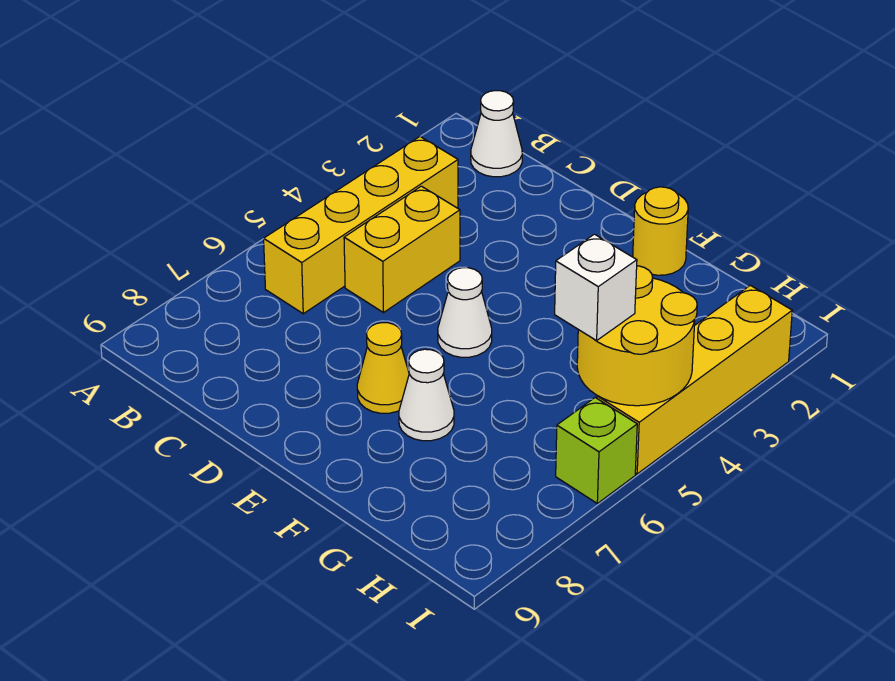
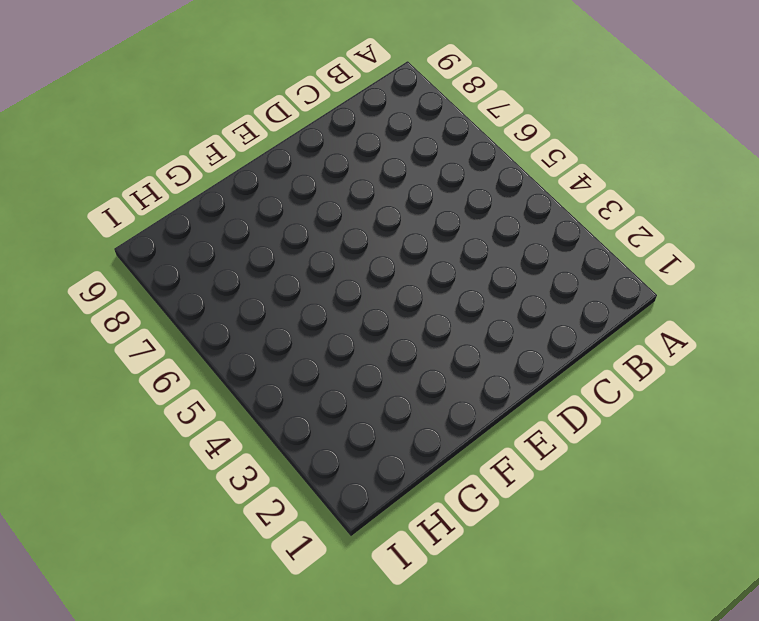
none -> white cone B1 level 1
none -> yellow brick B3:B6 level 1

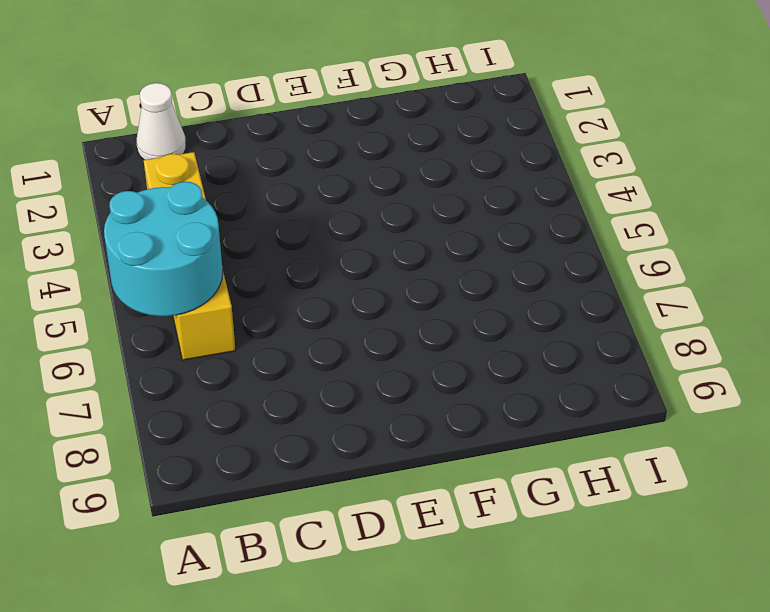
cyan round brick A5:B6 level 2 -> none
none -> yellow brick C4:C5 level 1
none -> white cone E5 level 1

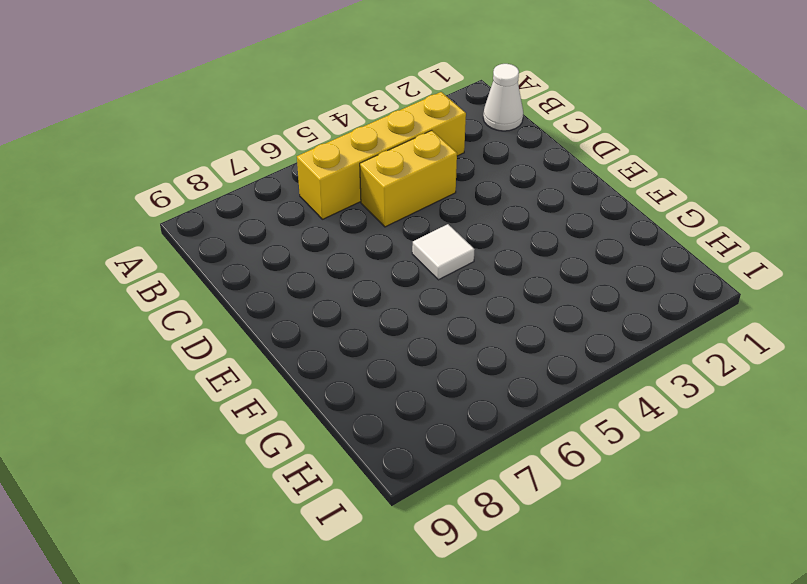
white tile E5 level 1 -> white cone E5 level 1
none -> yellow cone E7 level 1
none -> yellow round brick F1 level 1

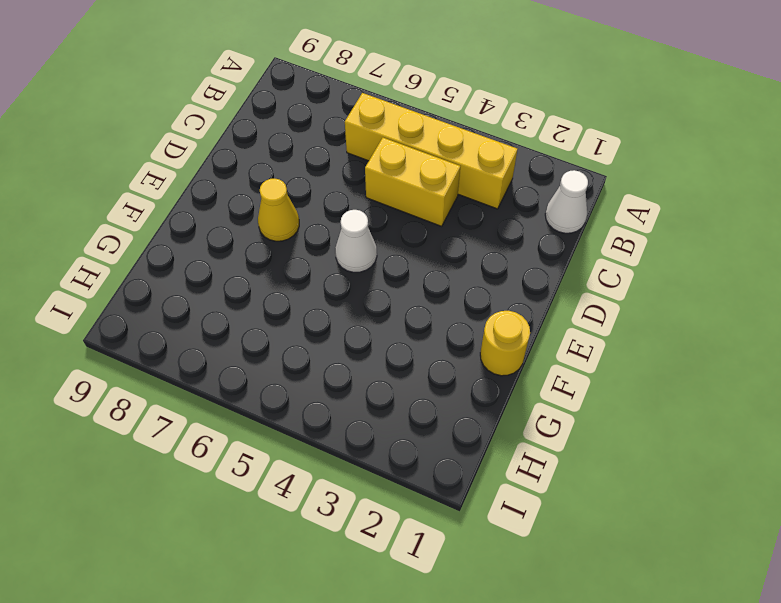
none -> white cone F7 level 1
none -> yellow brick I2:I5 level 1

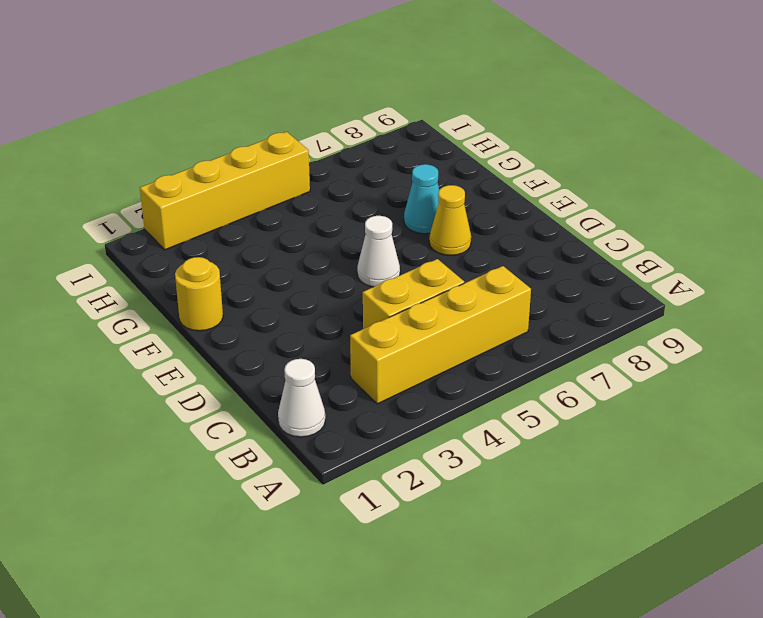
cyan cone F7 level 1 -> white cone F7 level 1
none -> lime brick I6 level 1
none -> yellow round brick H4:I5 level 2

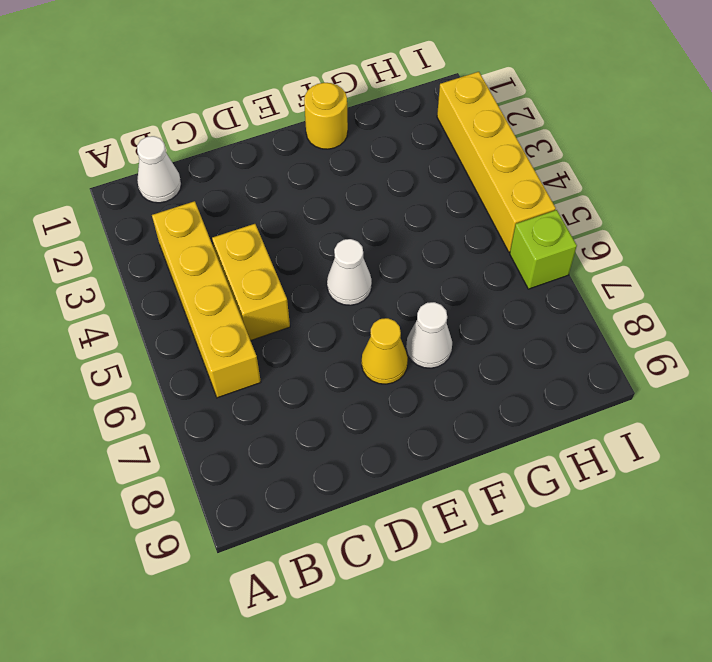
none -> yellow round brick H4:I5 level 2
none -> white brick H5 level 3

